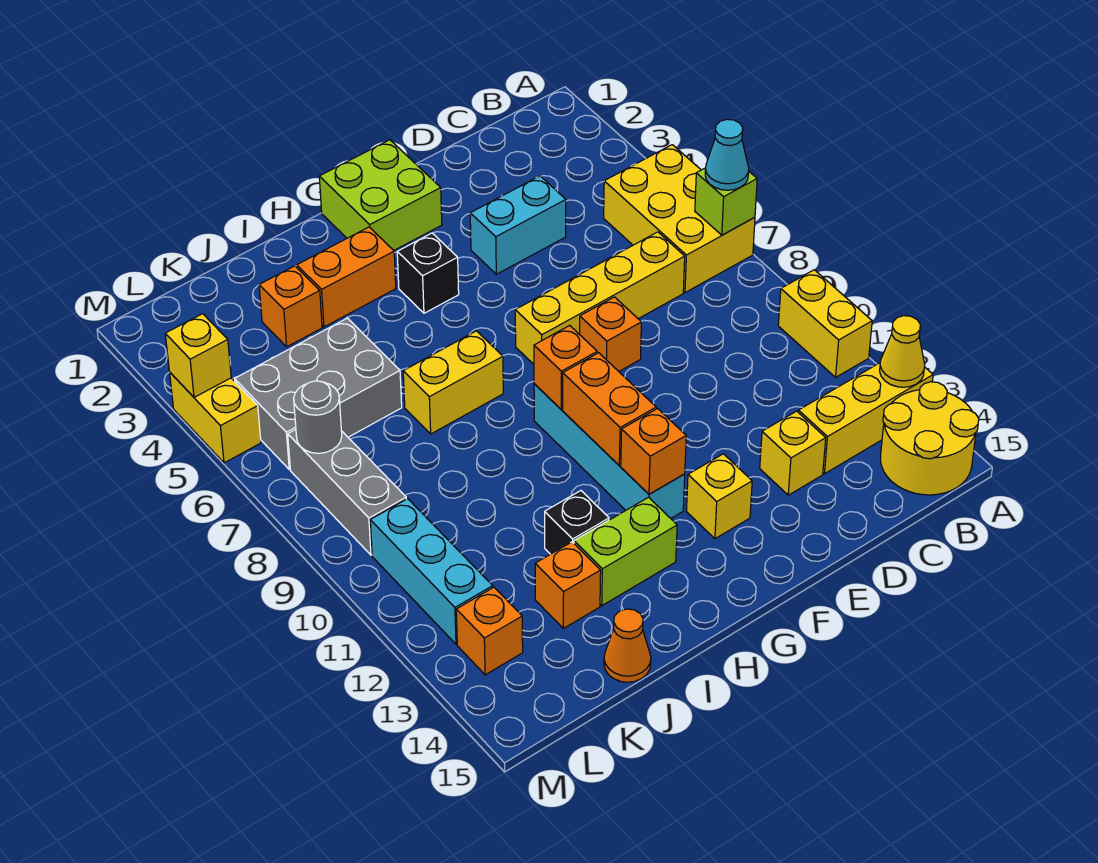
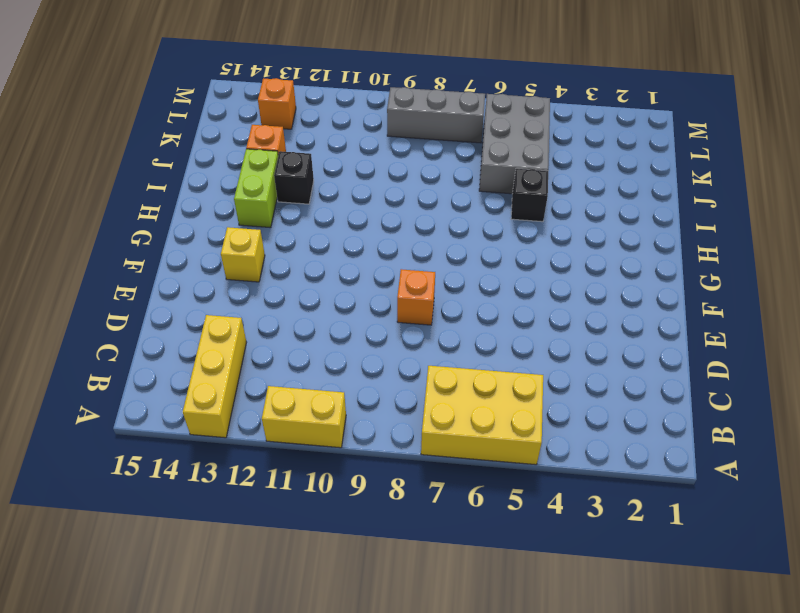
black brick I5 level 1 -> black brick G4 level 1
none -> yellow round brick A14:B15 level 1
none -> yellow brick C7:F7 level 1
none -> cyan brick D4:E4 level 1
none -> yellow brick D13 level 1

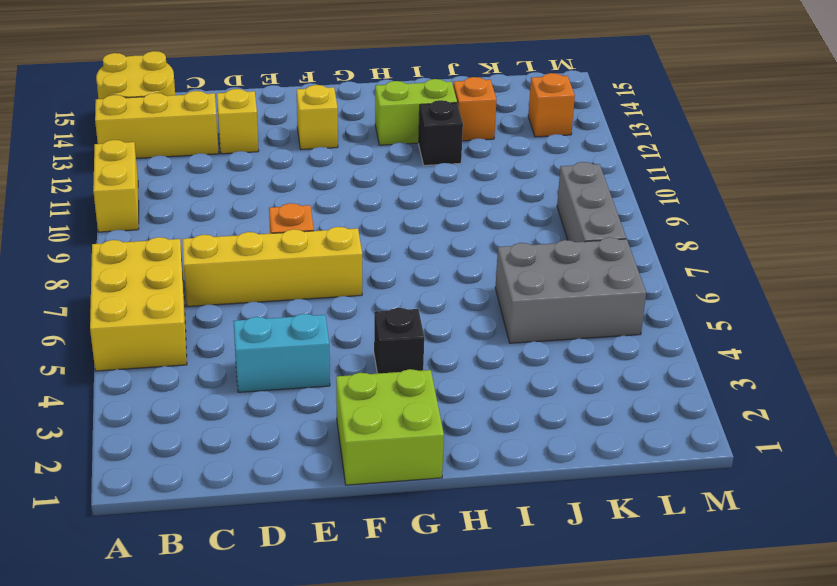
none -> cyan brick G9:G12 level 1
none -> orange brick H3:I3 level 1
none -> yellow brick H7:I7 level 1
none -> orange brick J3 level 1

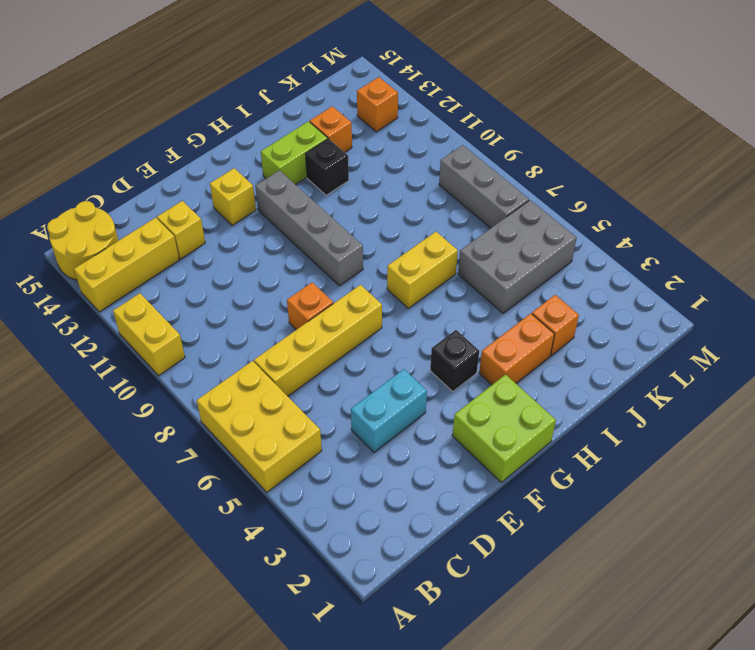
grey brick G9:G12 level 1 -> cyan brick G9:G12 level 1
none -> orange cone J15 level 1
none -> cyan brick L10:L12 level 1
none -> yellow brick M4:M5 level 1
none -> lime brick A7 level 2

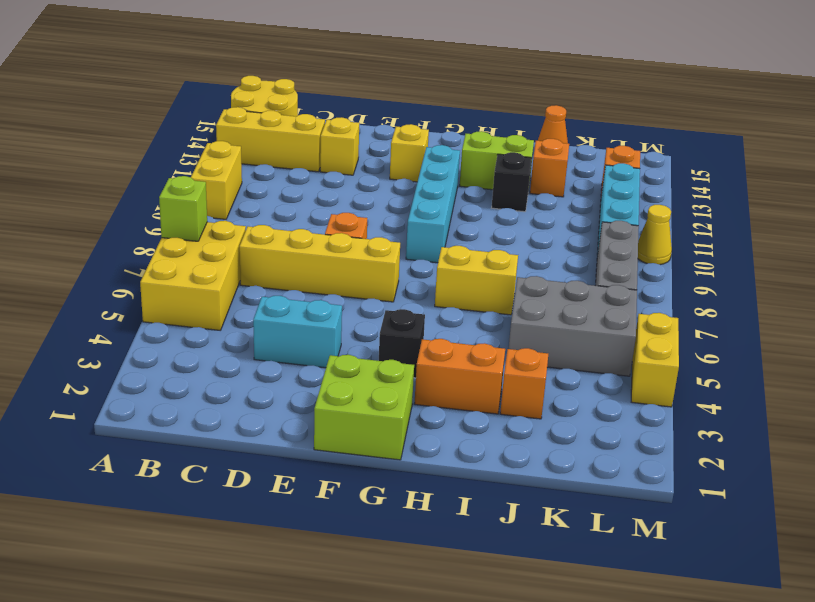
yellow cone M10 level 1 -> yellow cone A13 level 2
none -> orange brick G9 level 2
none -> orange brick G10:G11 level 2
none -> orange brick G12 level 2
none -> grey round brick L7 level 2

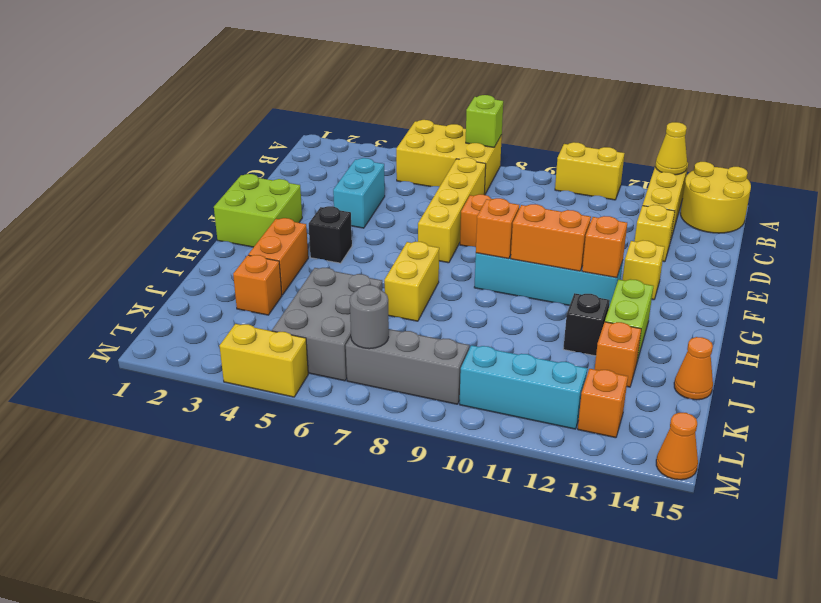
orange cone M15 level 1 -> none
none -> yellow brick M4 level 2
none -> cyan cone A7 level 3

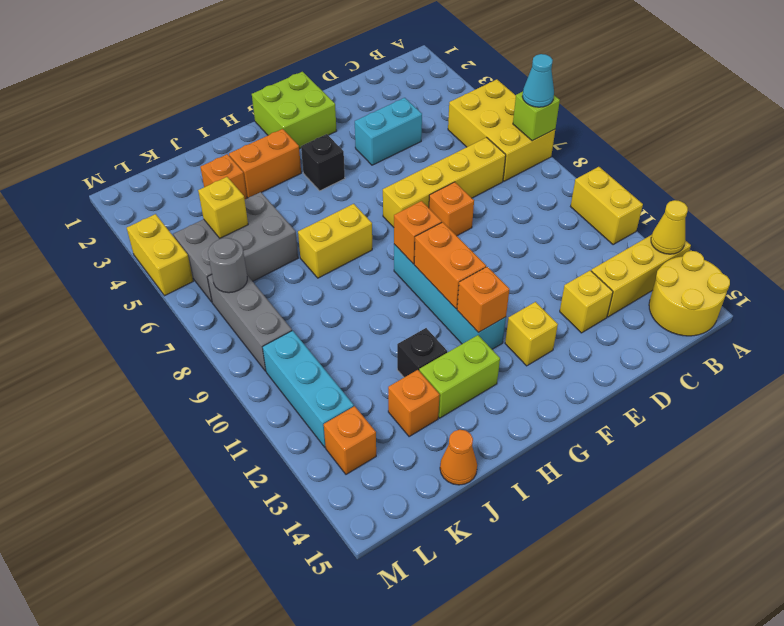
yellow brick K5 level 2 -> yellow brick M4 level 2

